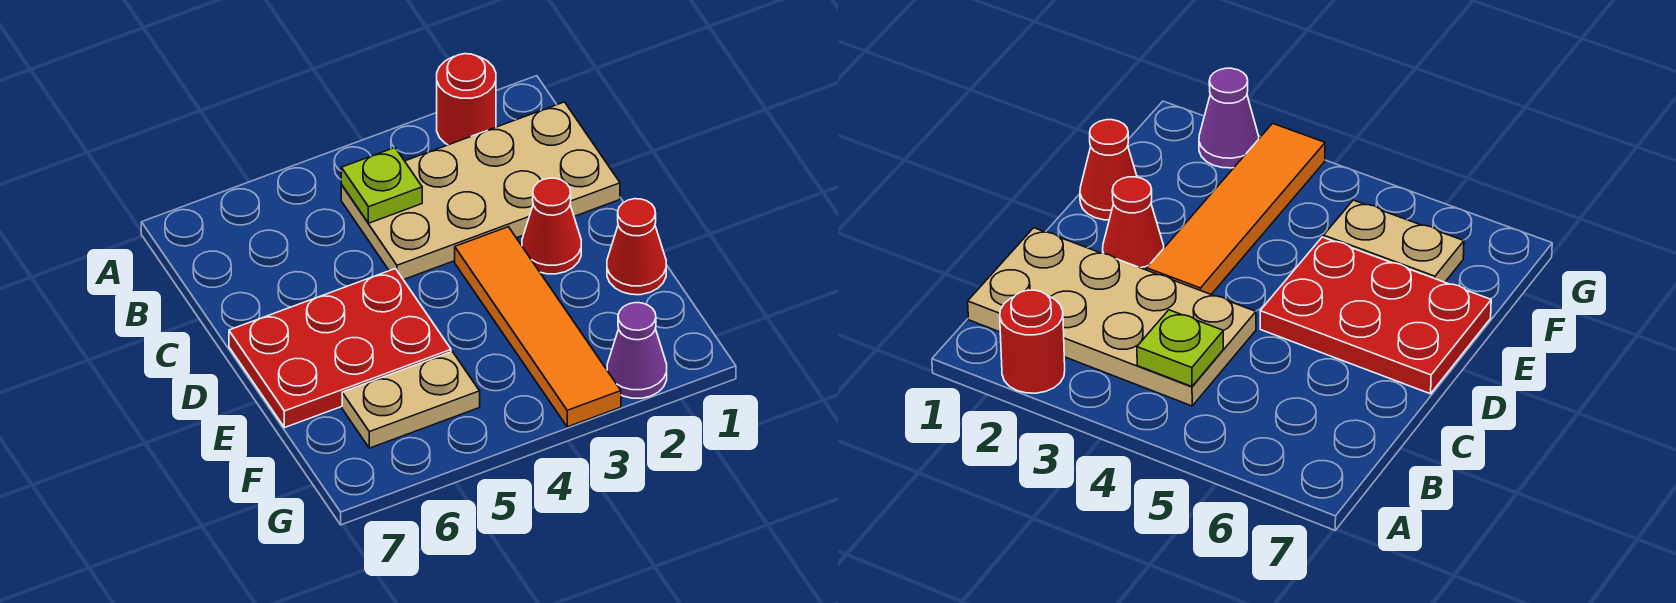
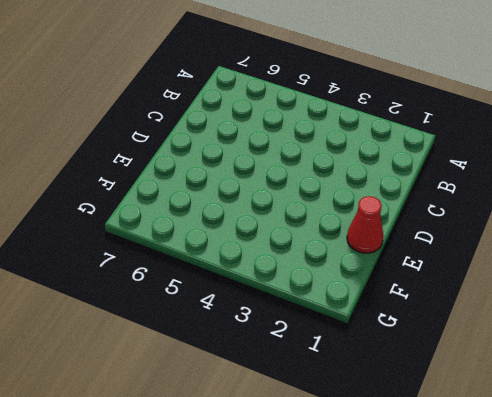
none -> red round brick A2 level 1
none -> tan plate B1:C4 level 1

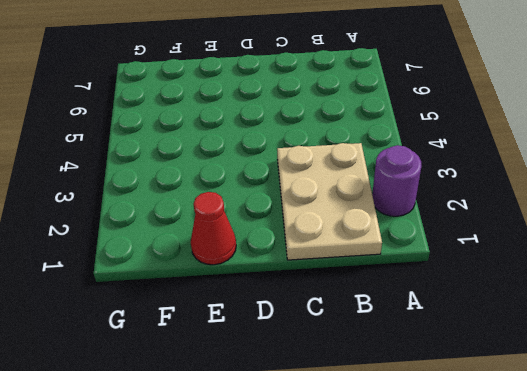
purple round brick A2 level 1 -> red round brick A2 level 1
tan plate B1:C3 level 1 -> tan plate B1:C4 level 1
none -> red cone D2 level 1
none -> orange tile D3:G3 level 1

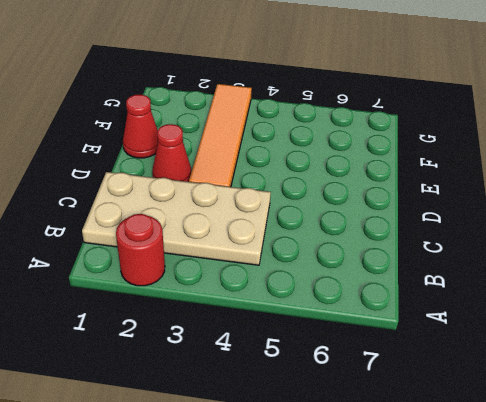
none -> red plate D5:E7 level 1
none -> tan plate F5:F6 level 1

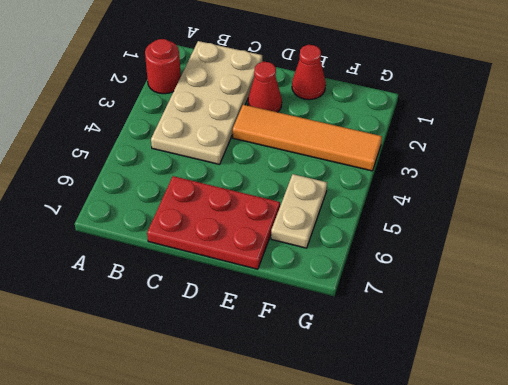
red plate C6:E7 level 1 -> red plate D5:E7 level 1
none -> purple cone G2 level 1
none -> lime plate B4 level 2

